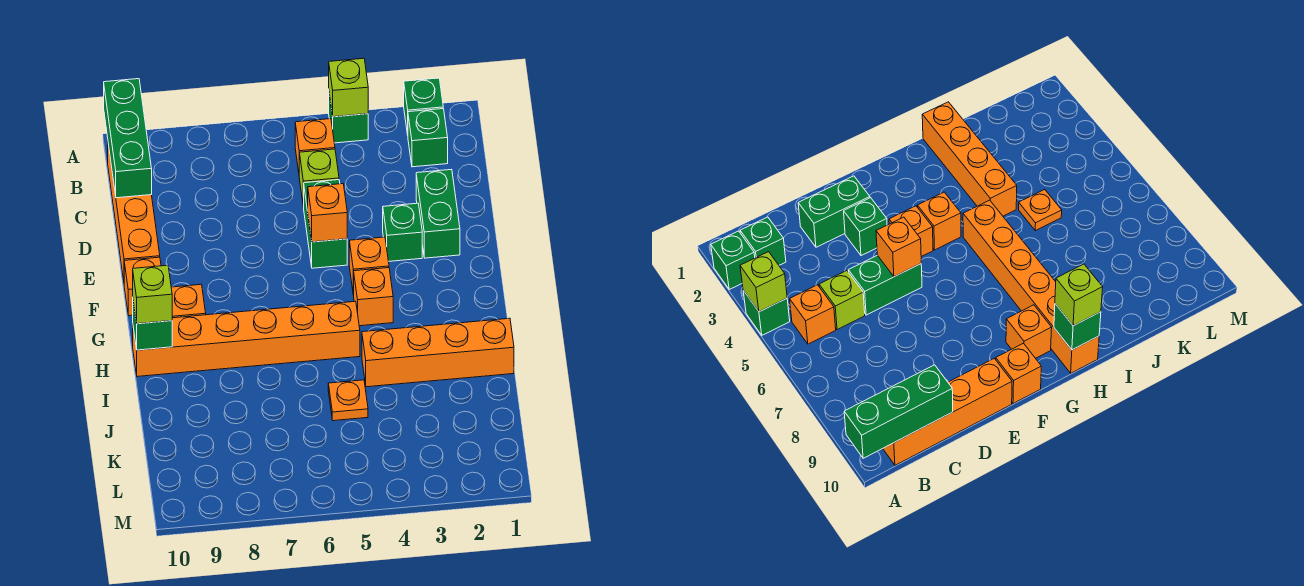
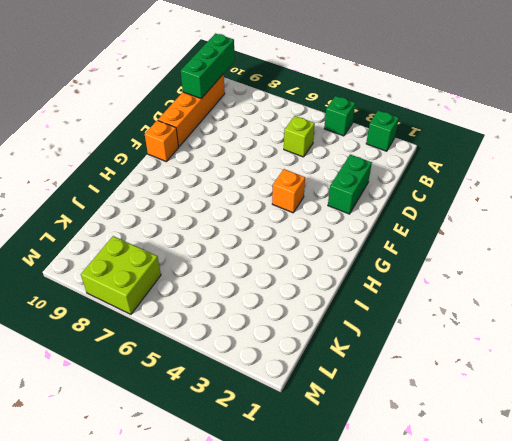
lime brick L7:M8 level 1 -> none
none -> green brick B2 level 1
none -> orange brick B5 level 1
none -> green brick D5:E5 level 1

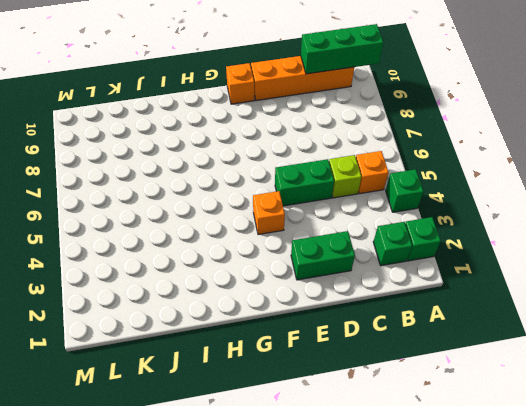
none -> green brick E3 level 1
none -> orange brick G4 level 1
none -> orange brick G9 level 1

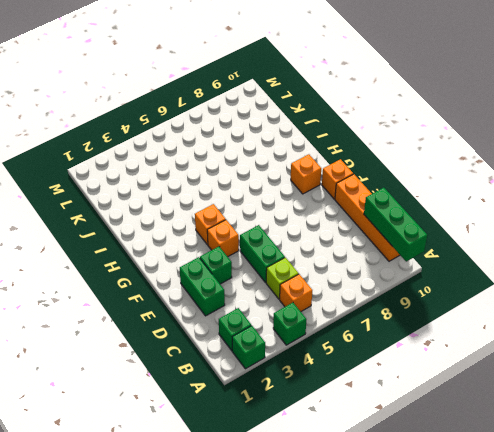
none -> orange brick H5:H10 level 1
none -> orange brick I1:I4 level 1
none -> orange plate J5 level 1

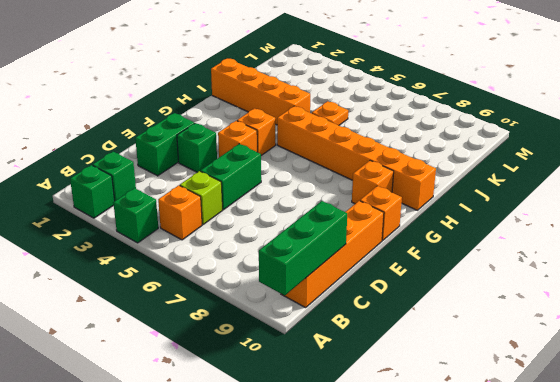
none -> lime brick A4 level 2
none -> orange brick E5 level 2
none -> green brick H10 level 2

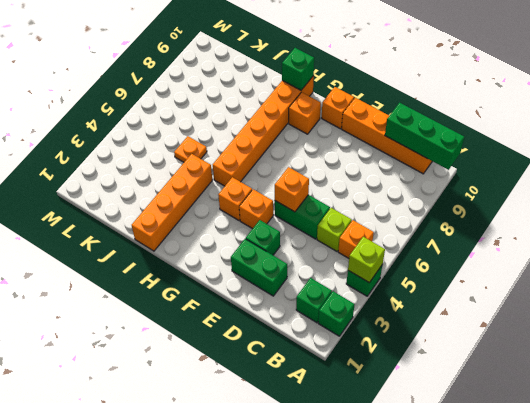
none -> lime brick H10 level 3

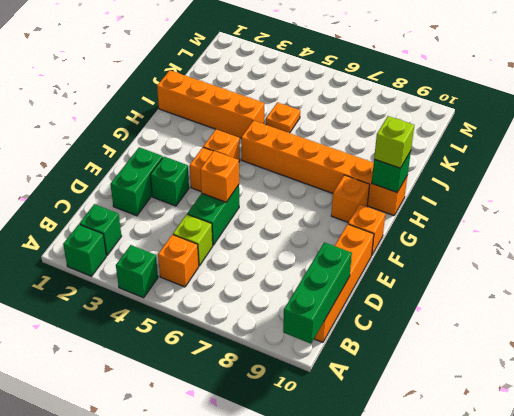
none -> lime brick A4 level 2

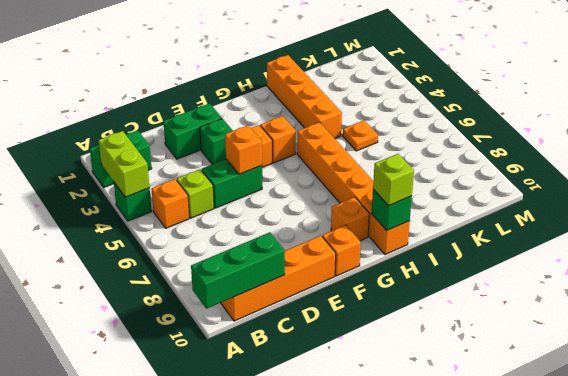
lime brick A3:A4 level 2 -> lime brick A4 level 2

